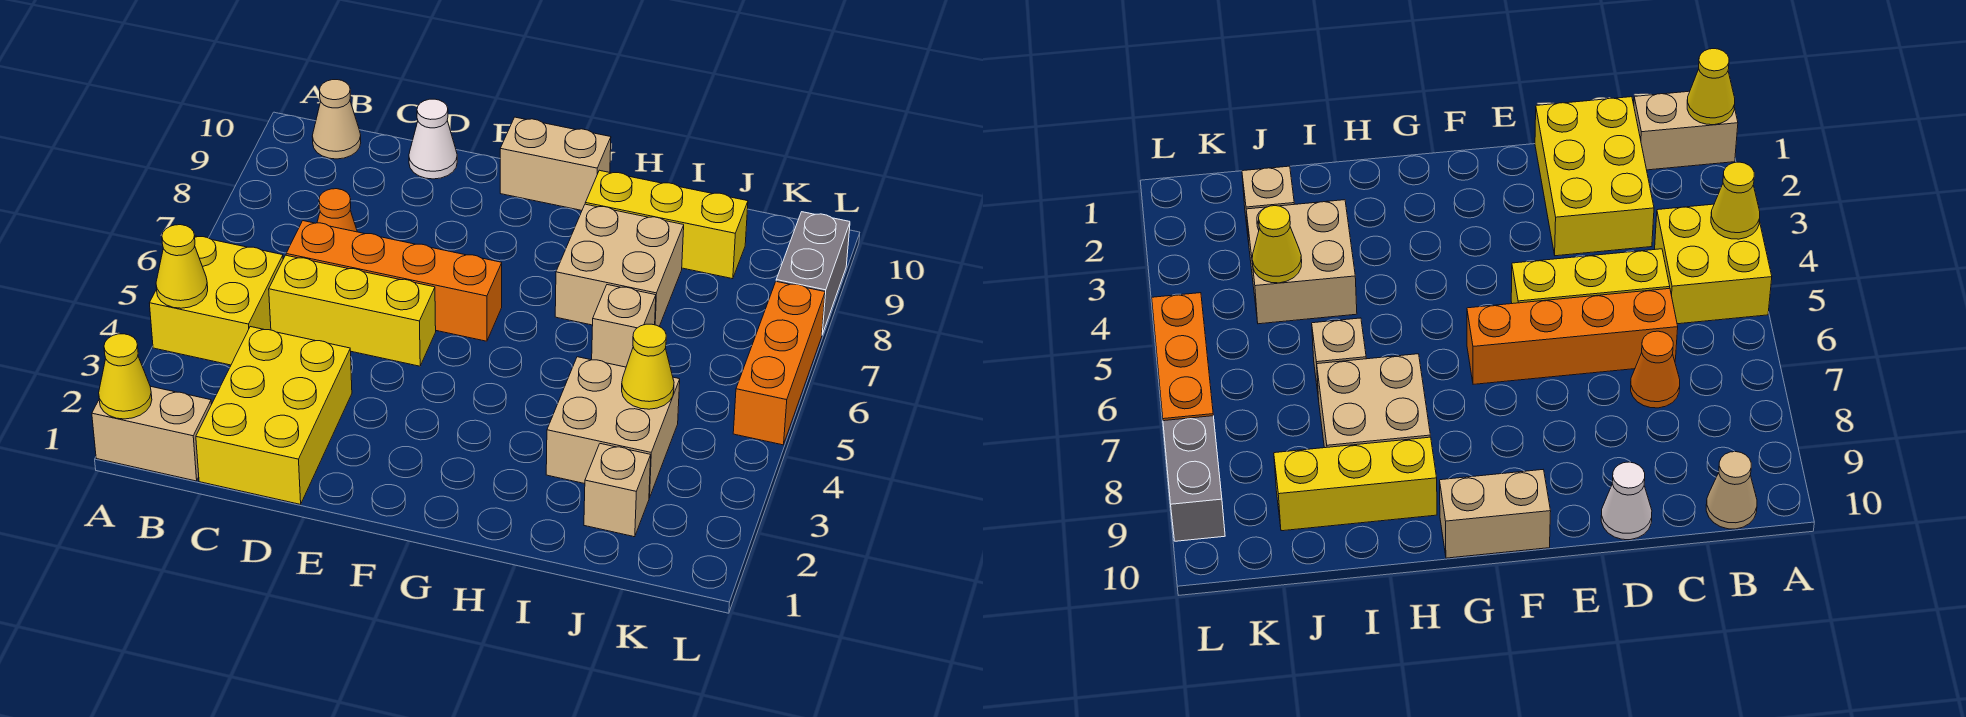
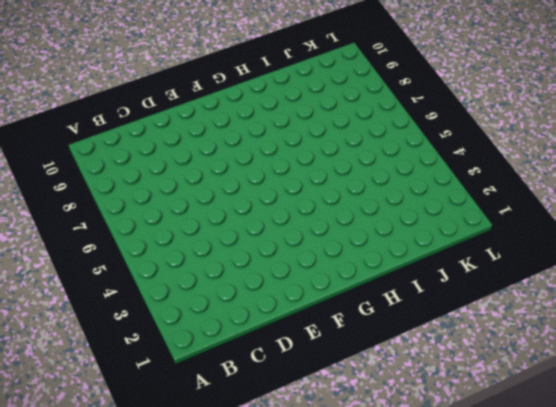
none -> tan brick A1:B1 level 1
none -> yellow brick A4:B5 level 1
none -> tan cone B10 level 1

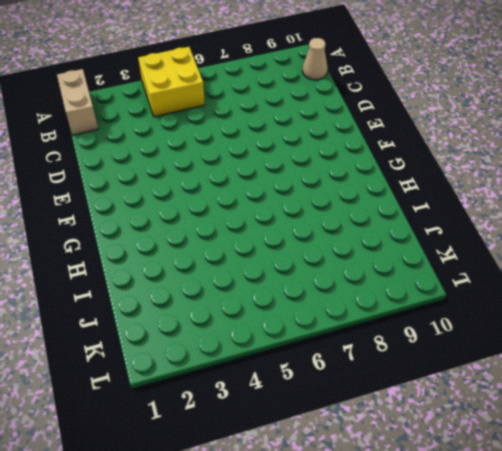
none -> yellow brick C1:D3 level 1
none -> yellow brick C5:E5 level 1
none -> orange brick C6:F6 level 1

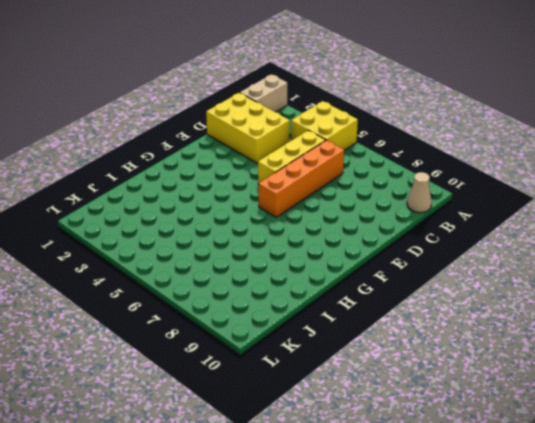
none -> orange cone C7 level 1
none -> white cone D10 level 1
none -> tan brick F10:G10 level 1

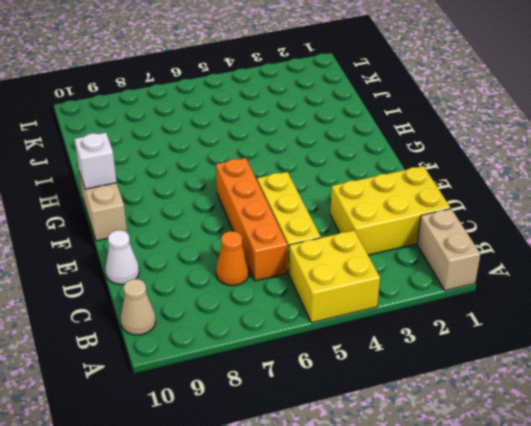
white brick G10 level 2 -> none
none -> tan brick H7:I8 level 1
none -> yellow brick H9:J9 level 1
none -> tan brick I3:J4 level 1

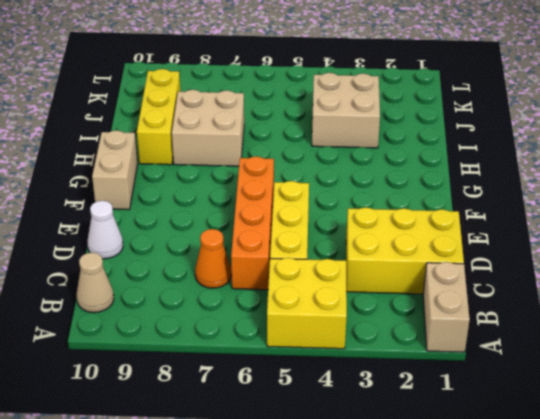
none -> tan brick I6 level 1
none -> tan brick J2 level 1
none -> orange brick L5:L7 level 1

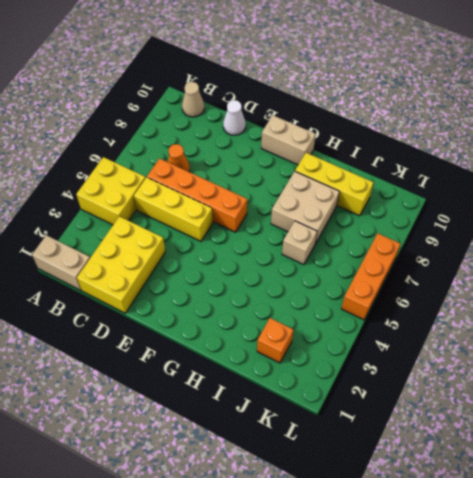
orange brick J2 level 1 -> tan brick J2 level 1
none -> tan brick I3:J4 level 1
none -> grey brick L8:L9 level 1
none -> yellow cone A1 level 2

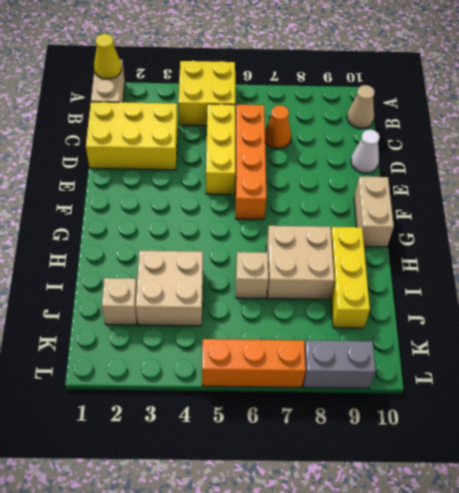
none -> yellow cone A4 level 2
none -> yellow cone J4 level 2

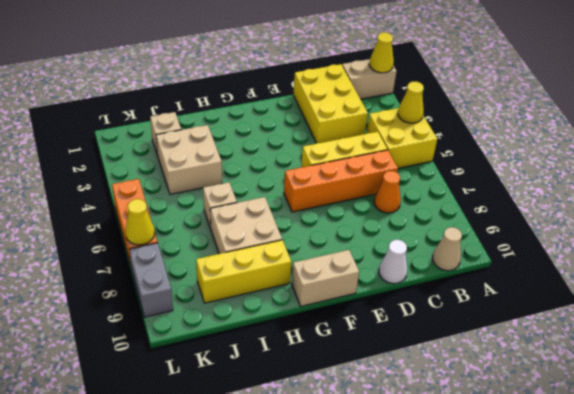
yellow cone L7 level 2 -> yellow cone J4 level 2

